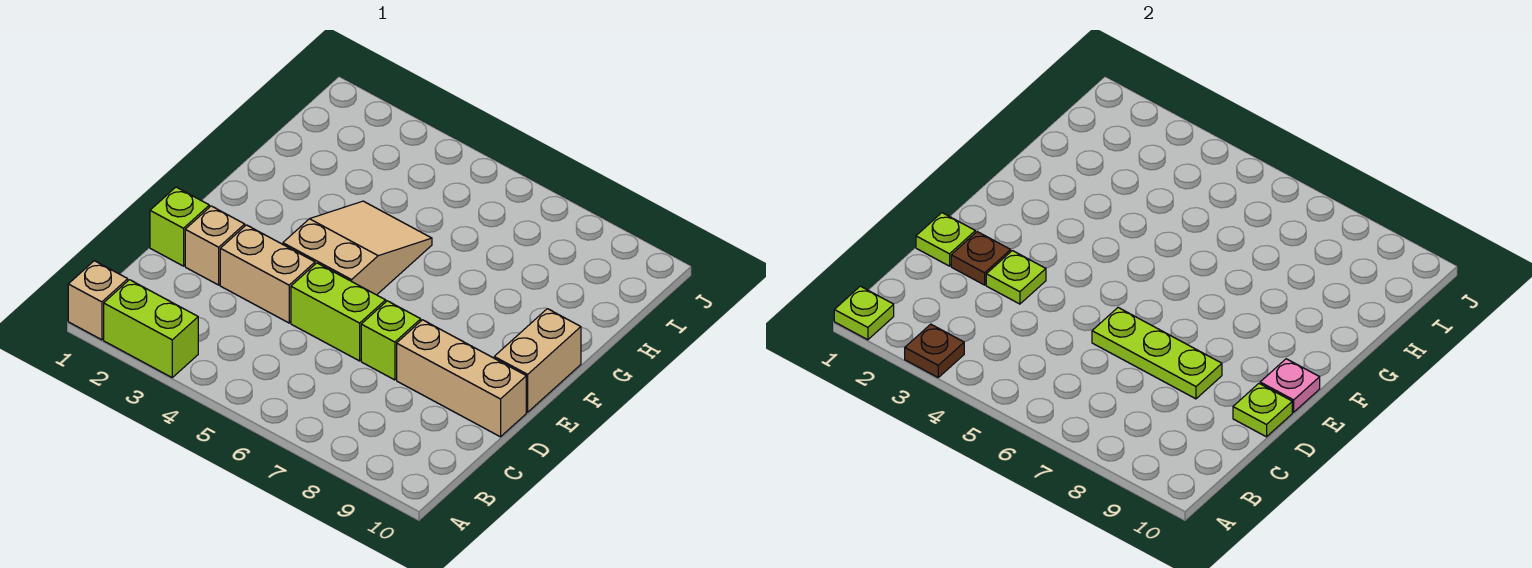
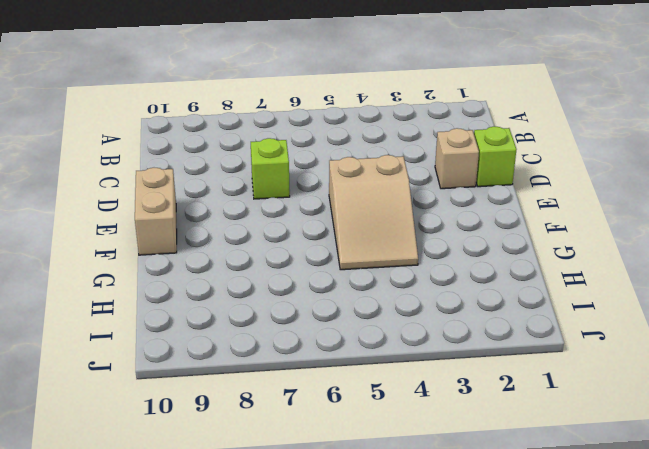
none -> tan brick A1 level 1
none -> lime brick A2:A3 level 1
none -> tan brick D3:D4 level 1

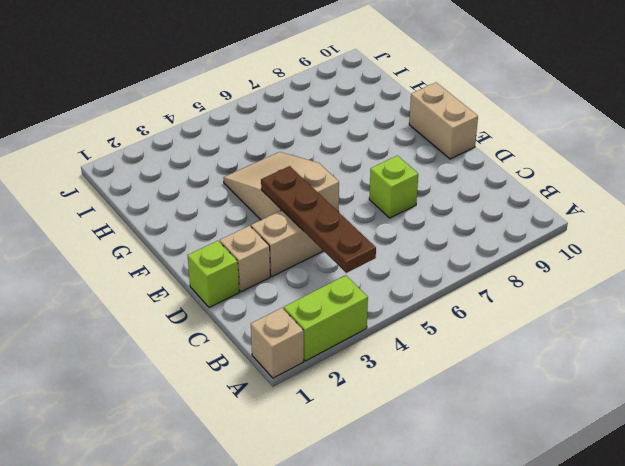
brown plate B4:E4 level 2 -> none
none -> lime brick D5:D6 level 1
none -> tan brick D8:D10 level 1
none -> lime plate A1 level 2

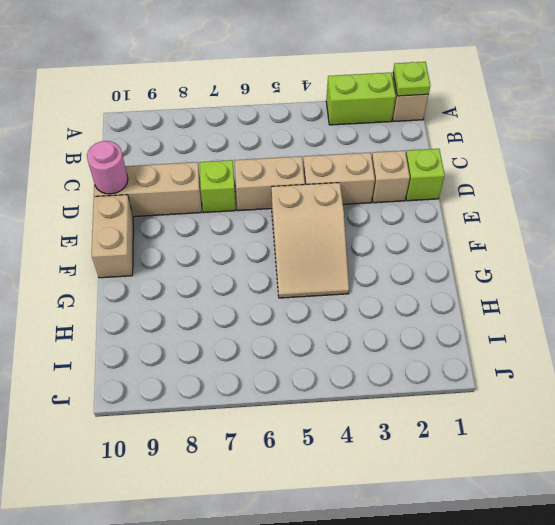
tan brick D5:D6 level 1 -> lime brick D5:D6 level 1
pink round brick D10 level 2 -> lime plate D10 level 2
none -> brown plate A3 level 2
none -> lime plate D1 level 2
none -> brown plate D2 level 2

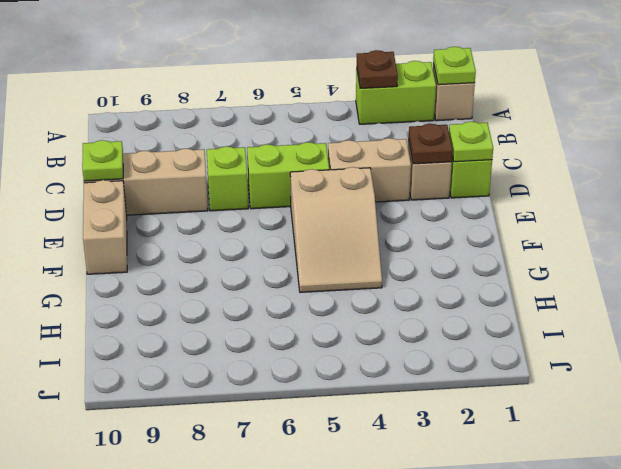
none -> lime plate D3 level 2
none -> lime plate D6:D8 level 2
none -> pink plate E10 level 2

